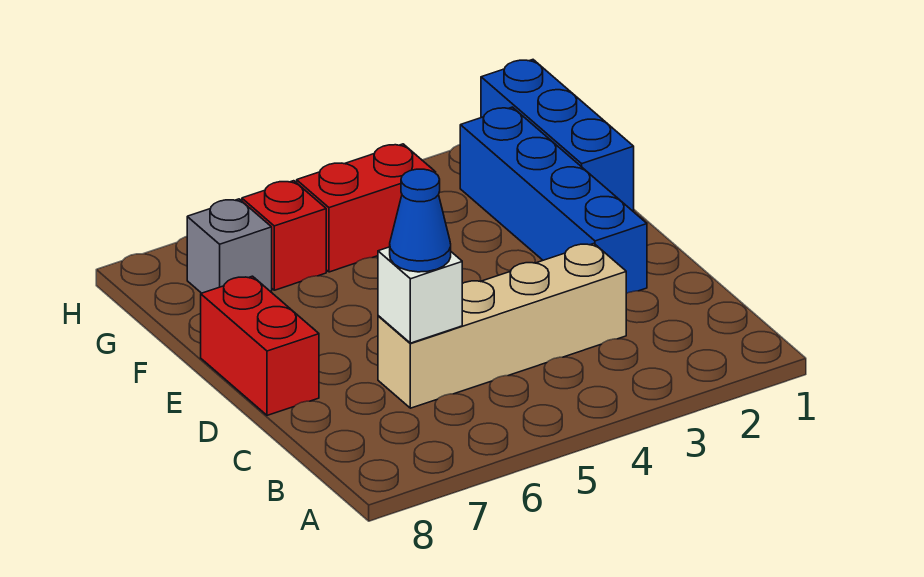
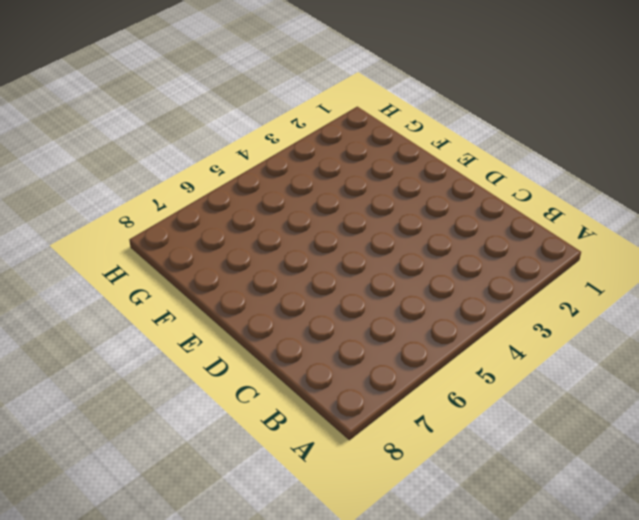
none -> tan brick C3:C6 level 1
none -> blue brick D2:G2 level 1

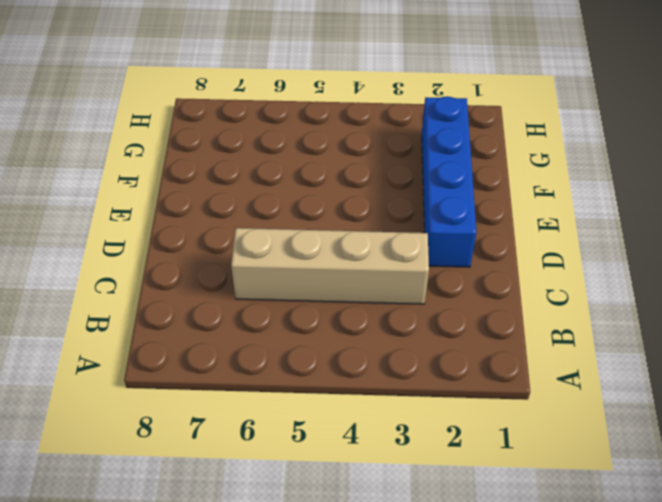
none -> red brick D8:E8 level 1
none -> blue brick F1:H1 level 1

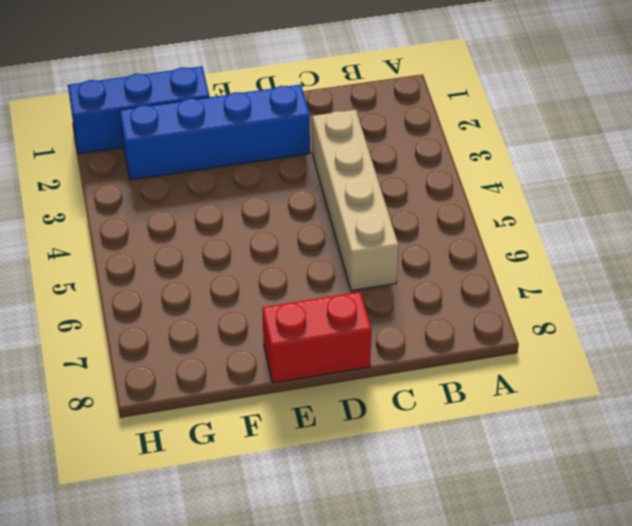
none -> red brick G4:G5 level 1
none -> red brick G6 level 1

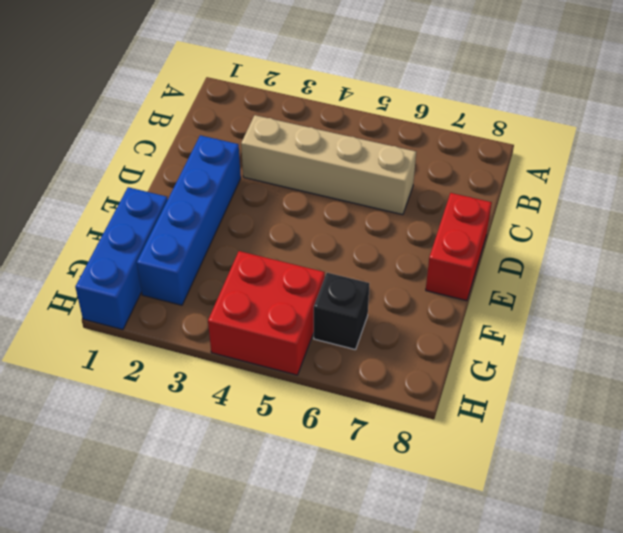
red brick G4:H5 level 1 -> red brick G4:G5 level 1
black brick G6 level 1 -> red brick G6 level 1
none -> grey brick G7 level 1
none -> white brick C6 level 2

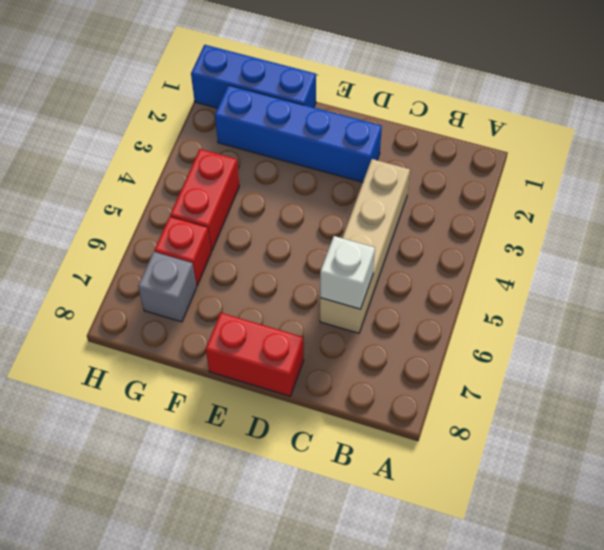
none -> blue cone C6 level 3

